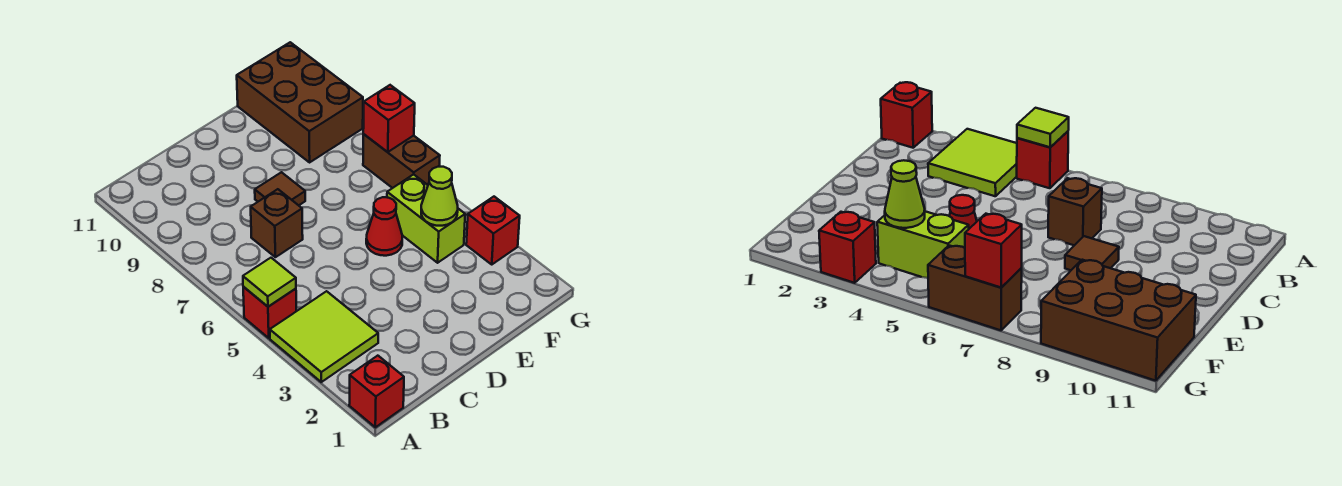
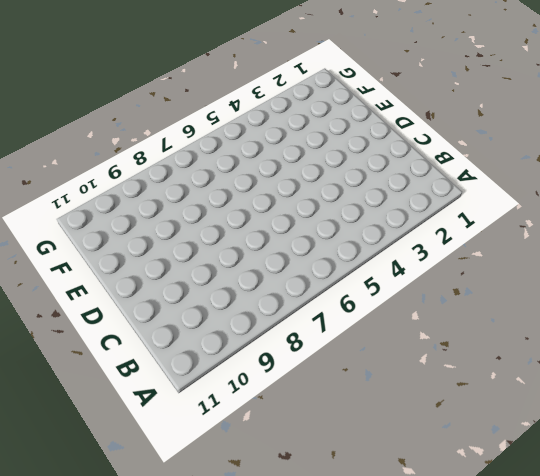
none -> red brick A1 level 1
none -> lime tile A3:B4 level 1
none -> red brick A5 level 1

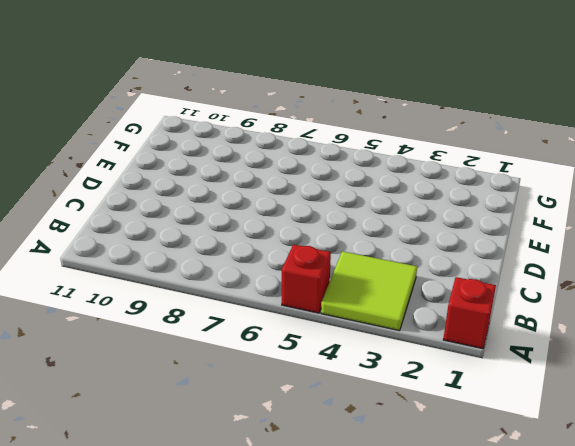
none -> brown brick C7 level 1
none -> brown tile D8 level 1
none -> red cone E5 level 1

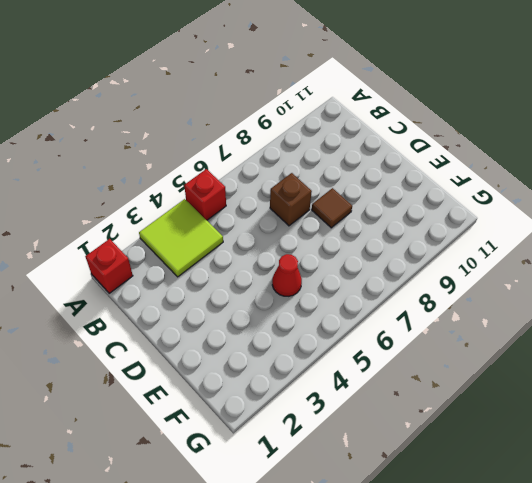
none -> lime brick F4:F5 level 1
none -> brown brick F9:G11 level 1
none -> red brick G3 level 1

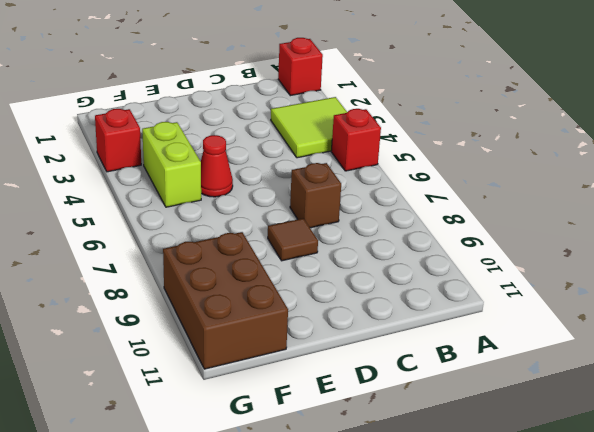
none -> brown brick G6:G7 level 1
none -> lime tile A5 level 2
none -> lime cone F4 level 2

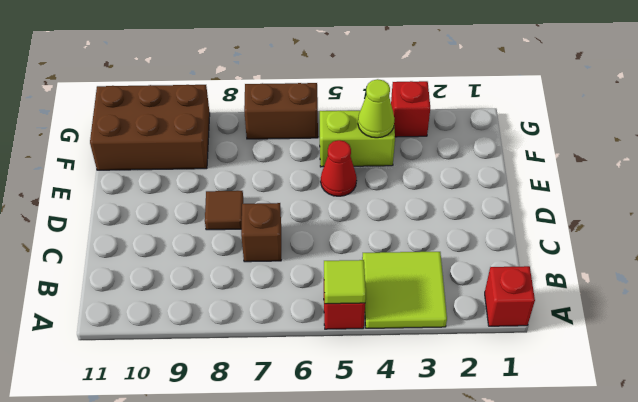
none -> red brick G7 level 2

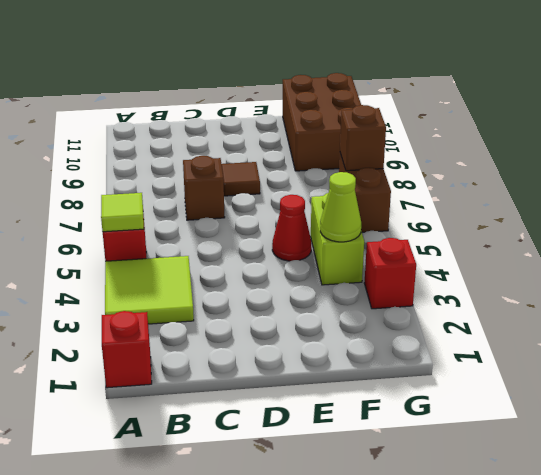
brown brick G7 level 2 -> red brick G7 level 2

